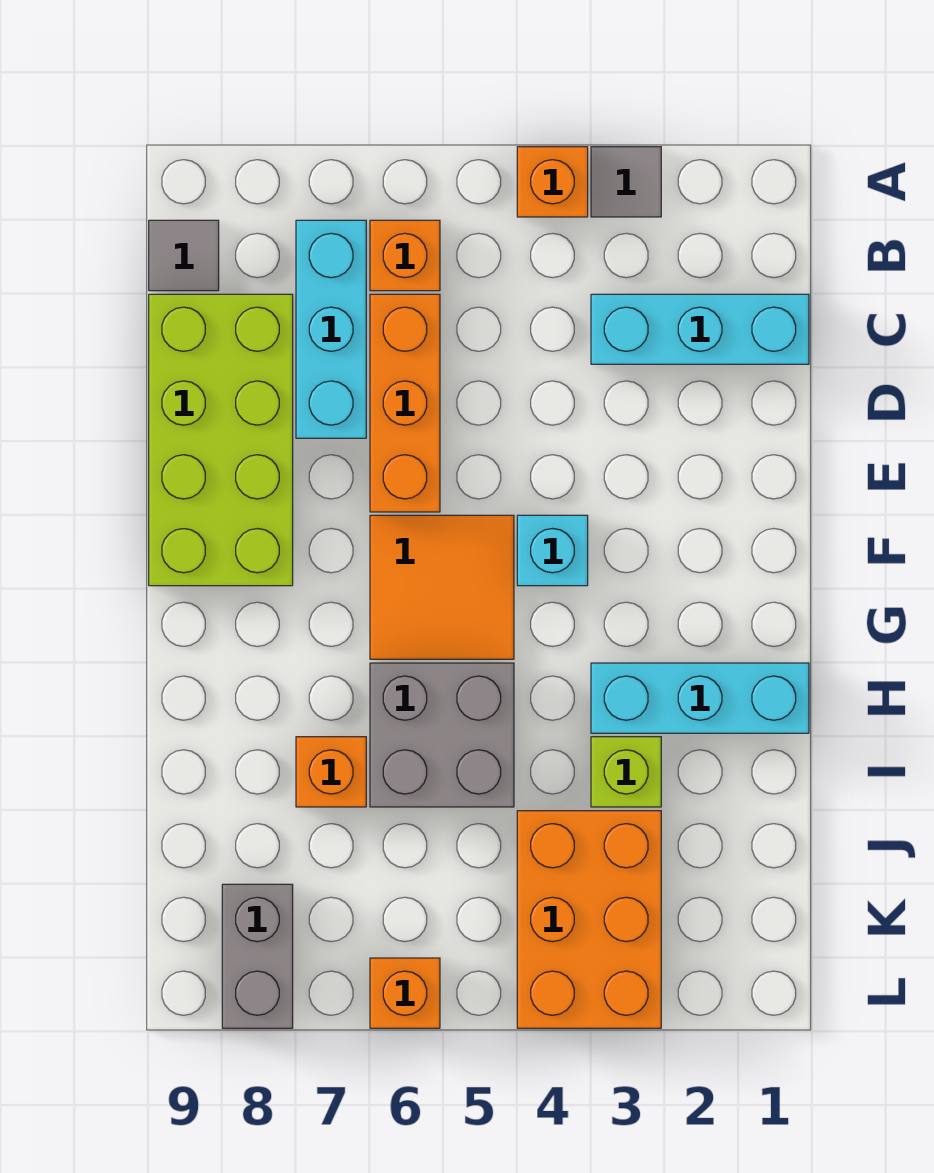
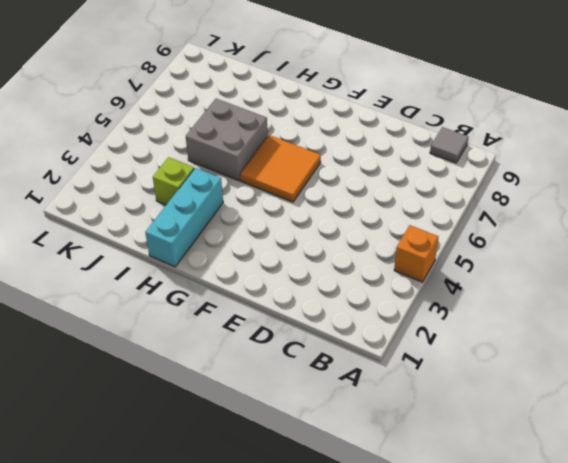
none -> grey tile A3 level 1
none -> orange brick B6 level 1
none -> cyan brick B7:D7 level 1

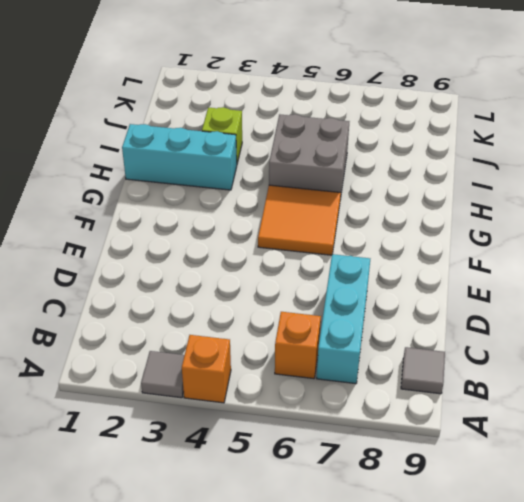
none -> cyan brick C1:C3 level 1
none -> orange brick C6:E6 level 1
none -> lime brick C8:F9 level 1

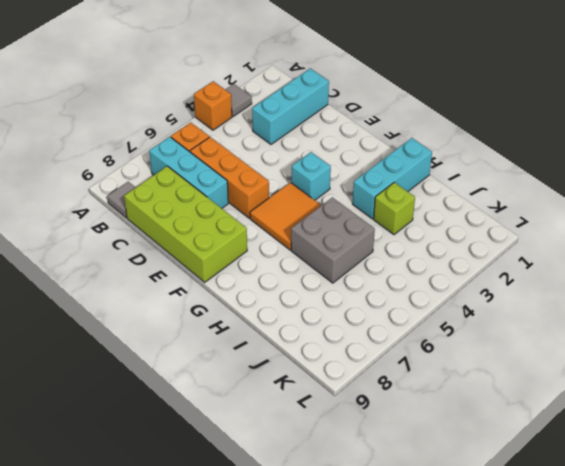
none -> orange brick I7 level 1
none -> orange brick J3:L4 level 1
none -> grey brick K8:L8 level 1

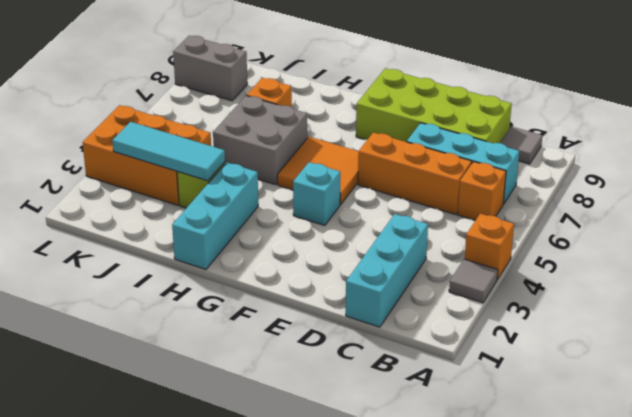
cyan tile I3:K3 level 2 -> none
none -> orange brick L6 level 1

